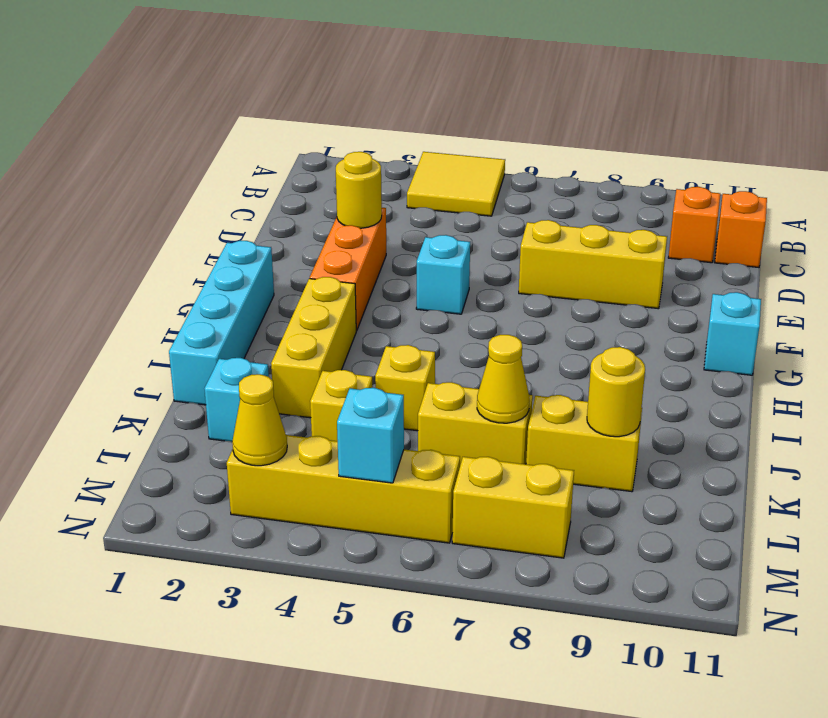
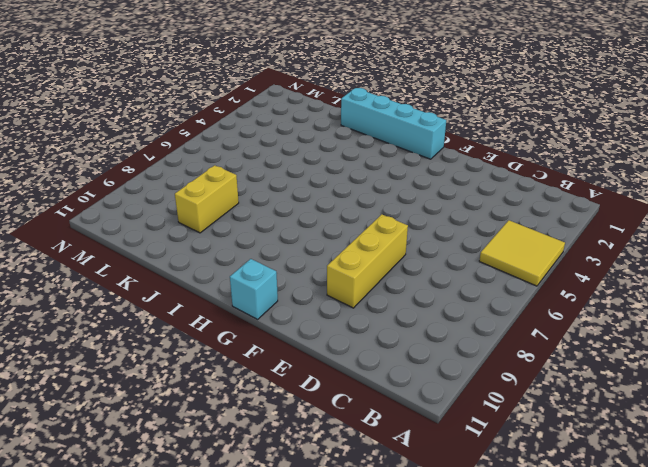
none -> orange brick C10 level 1
none -> orange brick C11 level 1
none -> orange brick E3:G3 level 1

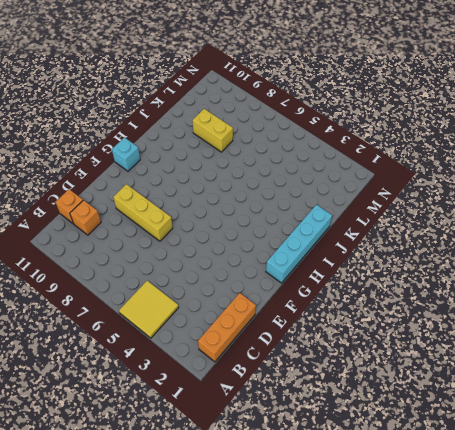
orange brick B1:D1 level 1 -> orange brick E3:G3 level 1
none -> cyan brick F5 level 1
none -> yellow brick H3:J3 level 1
none -> yellow brick J5 level 1

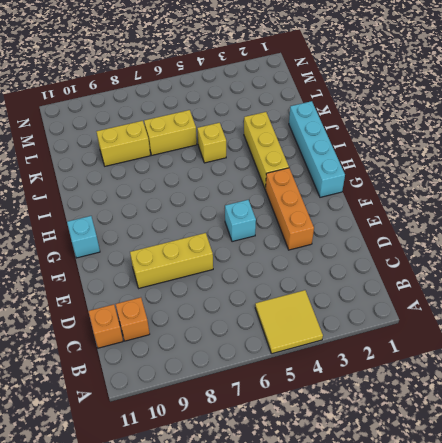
none -> cyan brick K2 level 1
none -> yellow brick K4 level 1
none -> yellow brick M3:M6 level 1

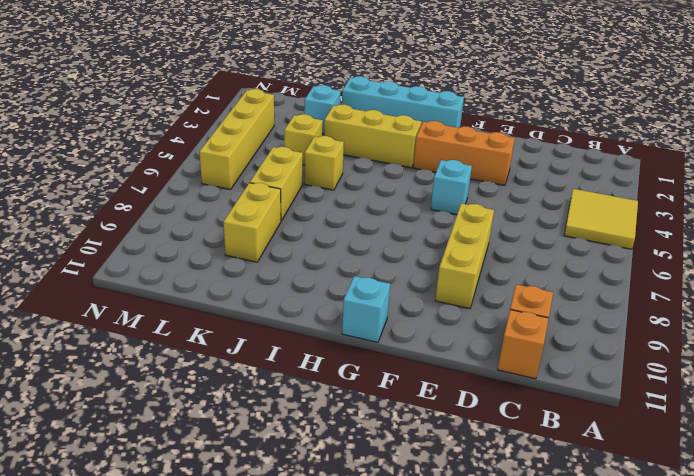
none -> yellow brick M7:M8 level 1
none -> yellow round brick E3 level 2
none -> yellow cone K7 level 2

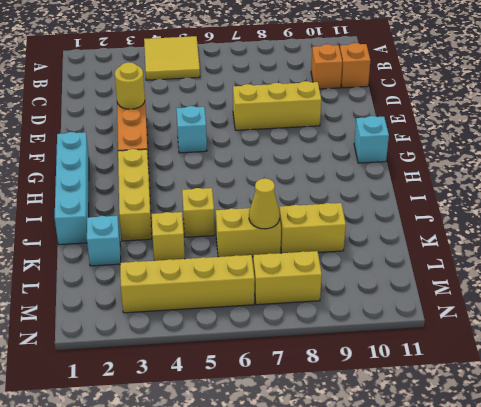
none -> yellow round brick K9 level 2
none -> yellow cone M3 level 2
none -> cyan brick M5 level 2

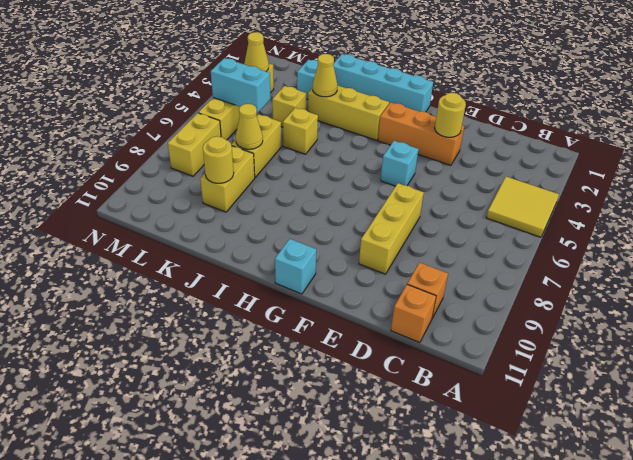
yellow cone J3 level 2 -> none
cyan brick L5:M5 level 2 -> cyan brick M5 level 2

